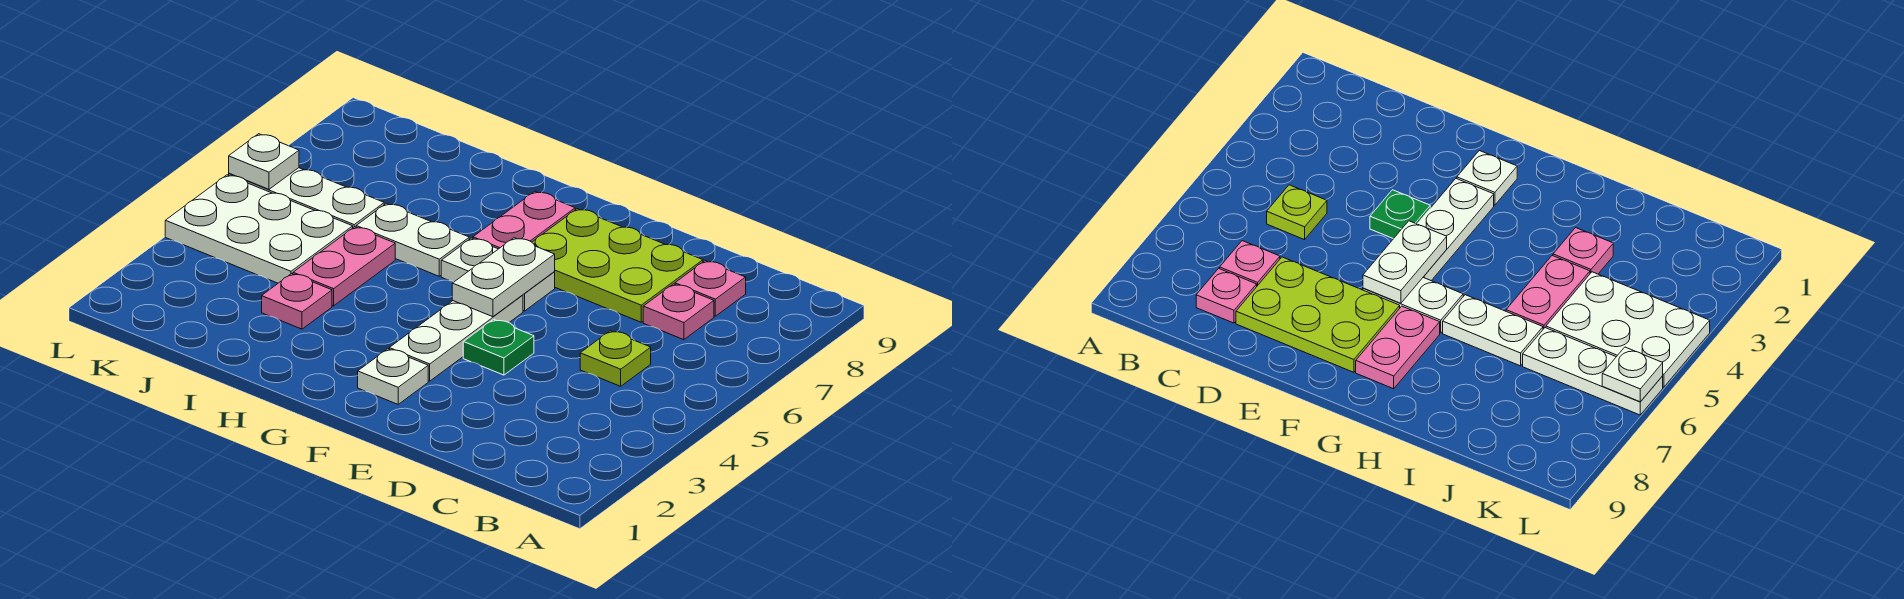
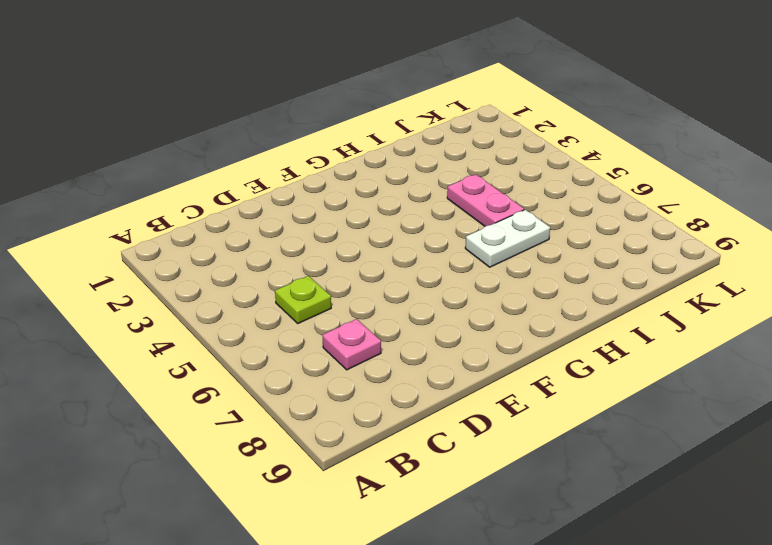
none -> pink plate C8 level 1
none -> lime plate D7:F8 level 1
none -> green plate E4 level 1

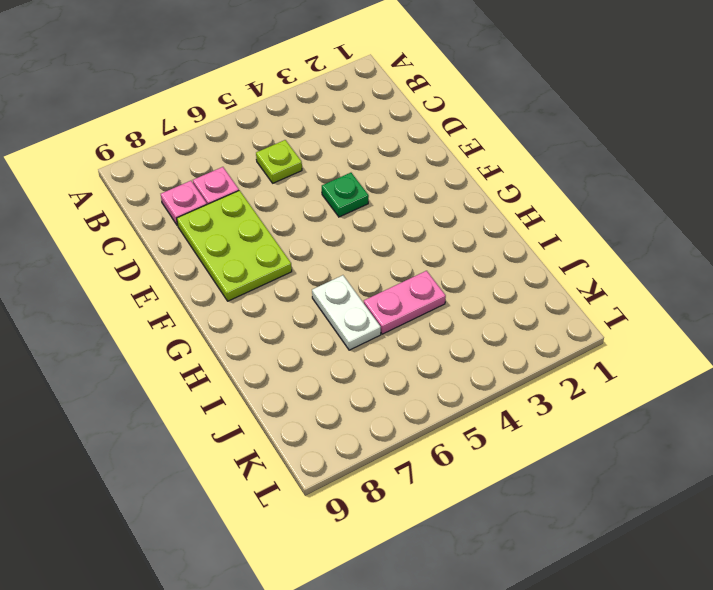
none -> white plate F2 level 1
none -> white plate F3:F5 level 1
none -> white plate F6:G6 level 1

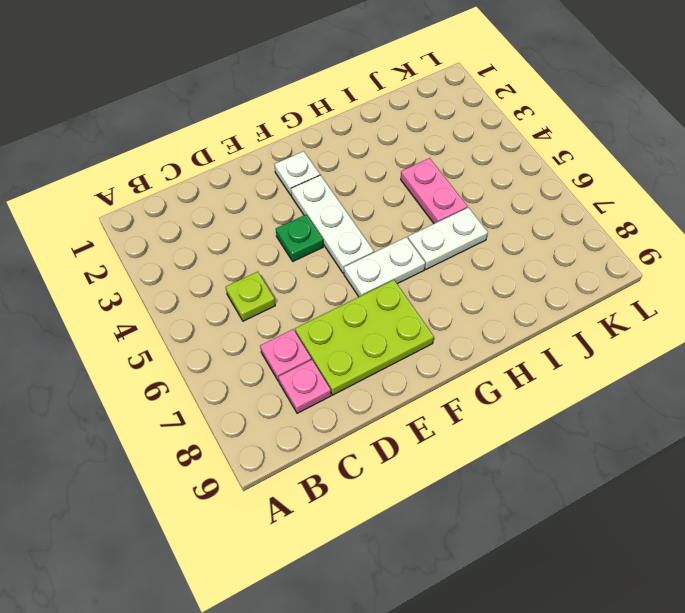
none -> pink plate G7:G8 level 1
none -> pink plate I3 level 1
none -> white plate J4:L5 level 1

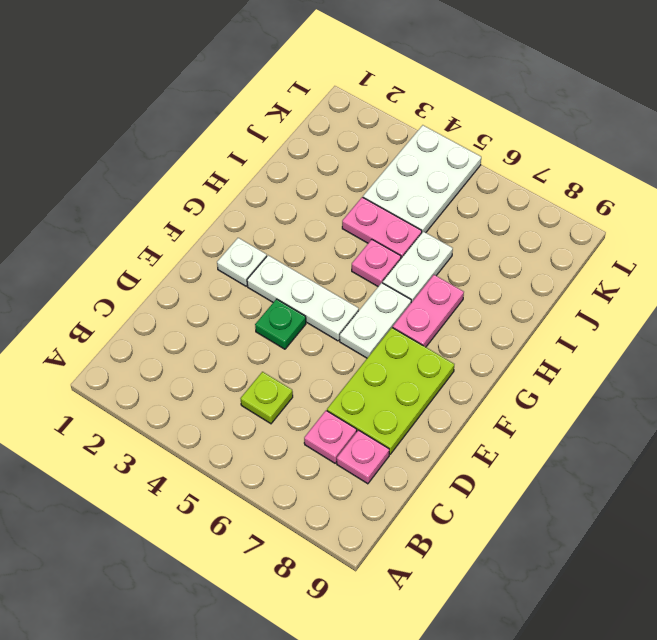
pink plate G7:H7 level 1 -> pink plate G7:G8 level 1
pink plate H5 level 1 -> pink plate I3 level 1
none -> white plate J6:L6 level 1
none -> white plate F5:F6 level 2
none -> white plate L6 level 2

